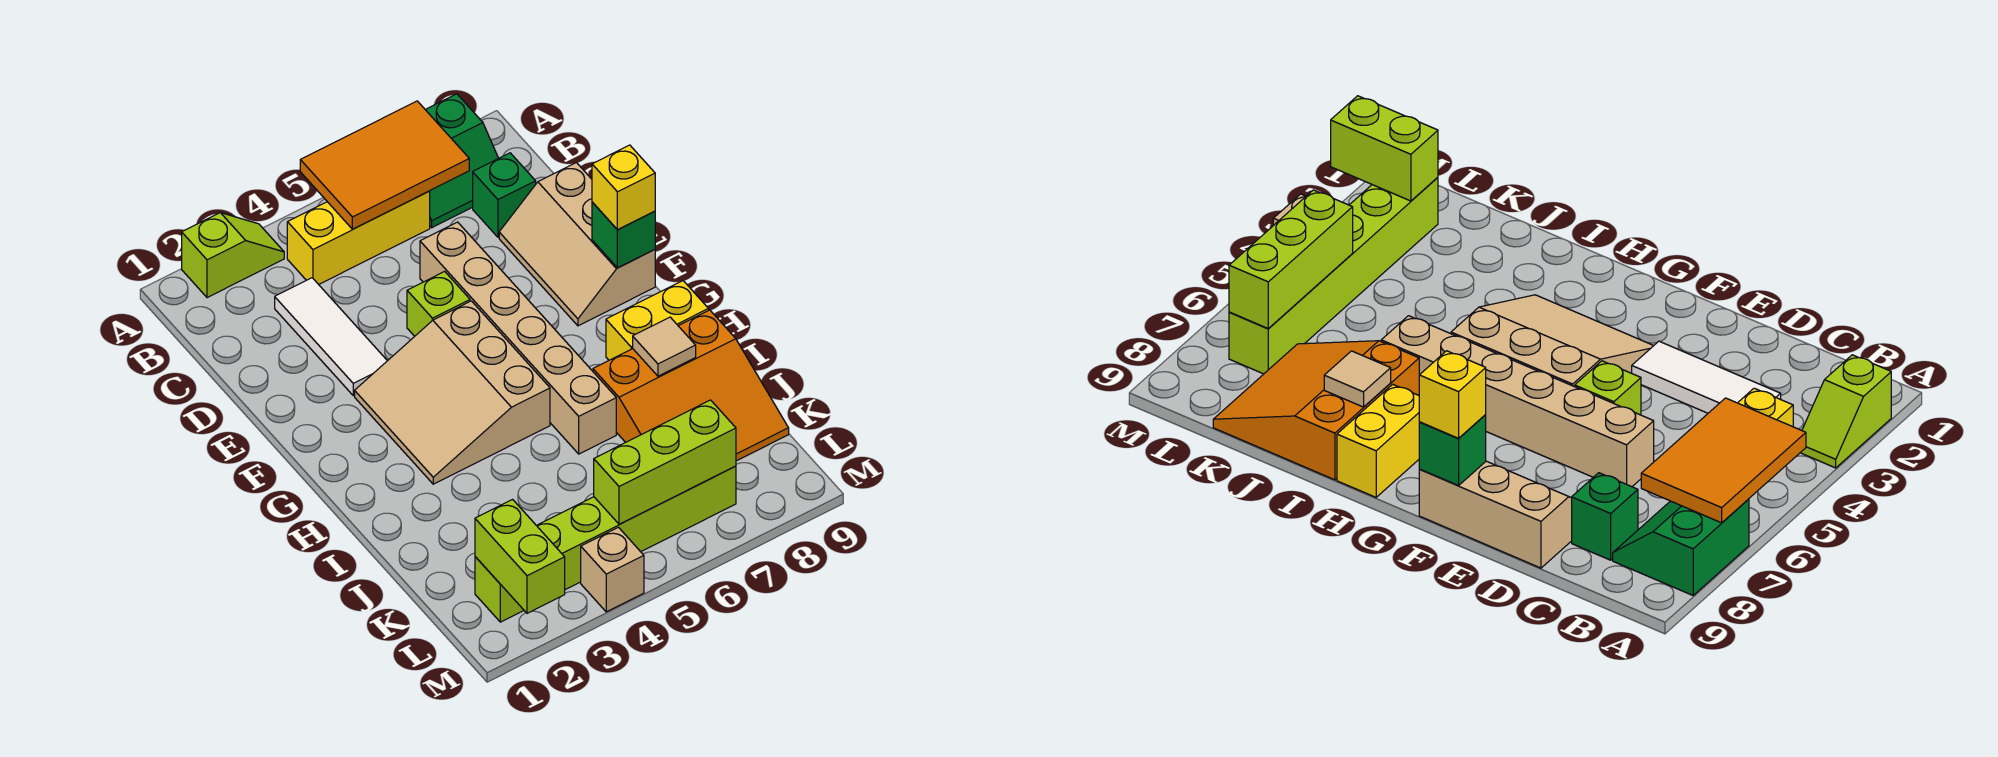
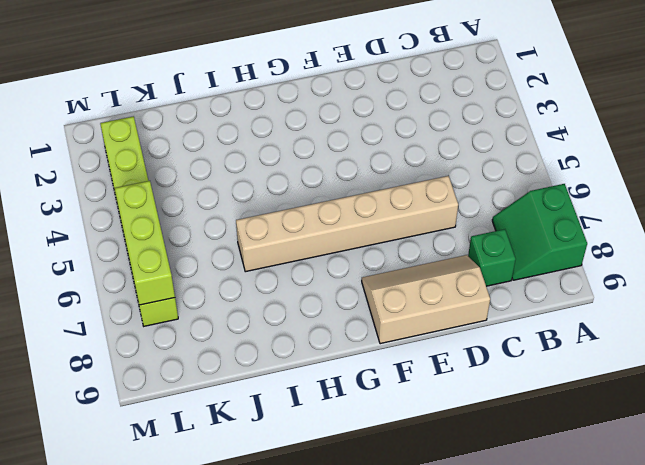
none -> lime slope A2:A3 level 1 top 2
none -> yellow brick B4:B6 level 1
none -> white tile C3:E3 level 1

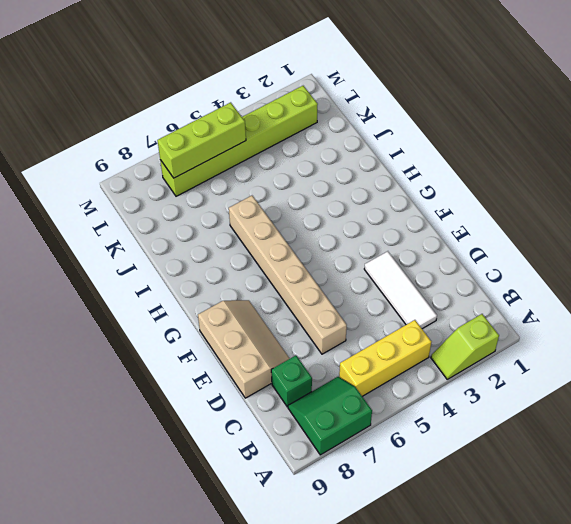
none -> lime brick E5 level 1
none -> tan slope F3:H5 level 1 top 5
none -> yellow brick H8:H9 level 1

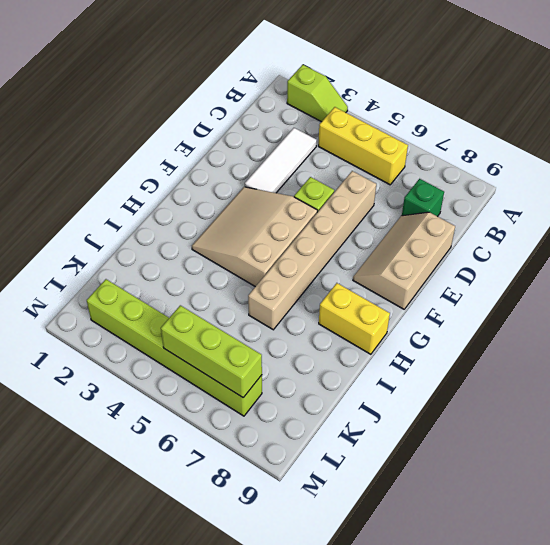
none -> green slope A7:B8 level 1 top A
none -> orange slope I7:K9 level 1 top I
none -> tan brick M4 level 1

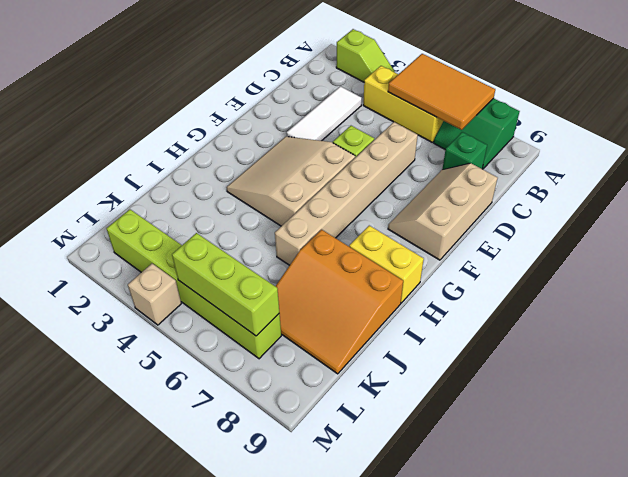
none -> green brick F9 level 2
none -> tan tile I8 level 2
none -> lime brick L2:M2 level 2

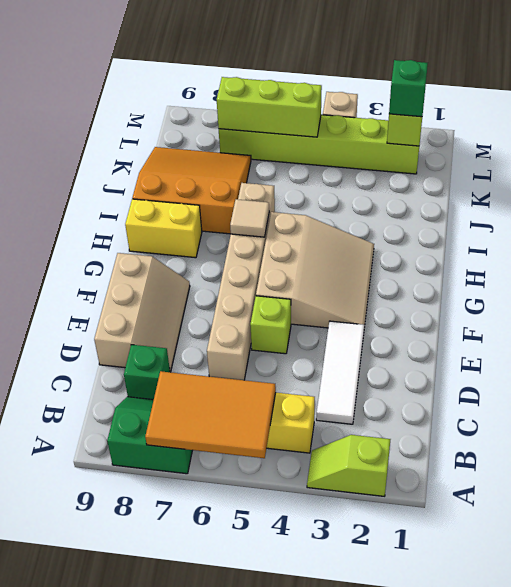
tan tile H6 level 2 -> tan tile I8 level 2
green brick L2 level 3 -> green brick F9 level 2
none -> yellow brick F9 level 3

